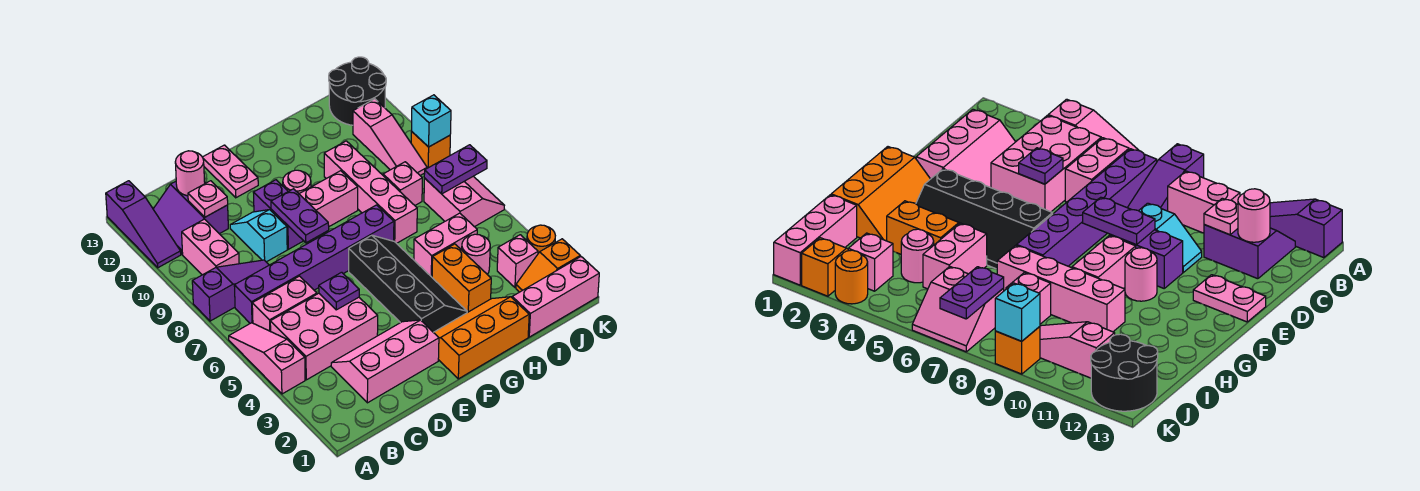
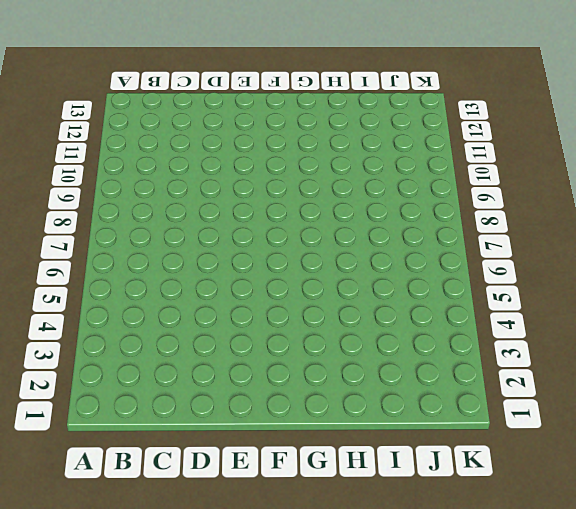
none -> pink slope A4:A6 level 1 top 4
none -> purple slope A8:C8 level 1 top A
none -> purple slope A11:A13 level 1 top 13
none -> pink brick B4:D5 level 1

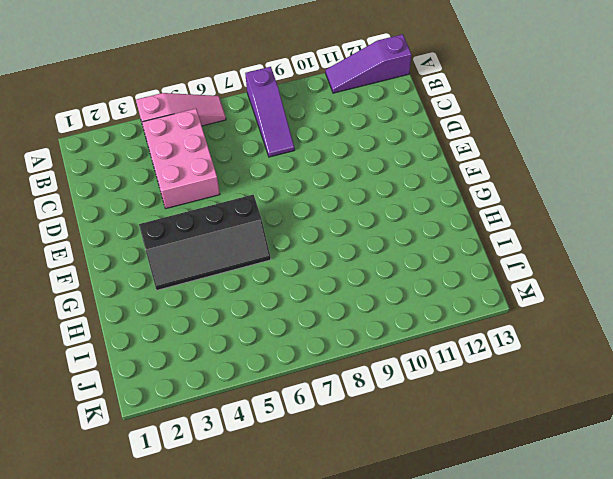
none -> pink brick B6:C6 level 1
none -> purple brick B7:G7 level 1
none -> pink brick B9:B10 level 1
none -> purple slope B11:C12 level 1 top C

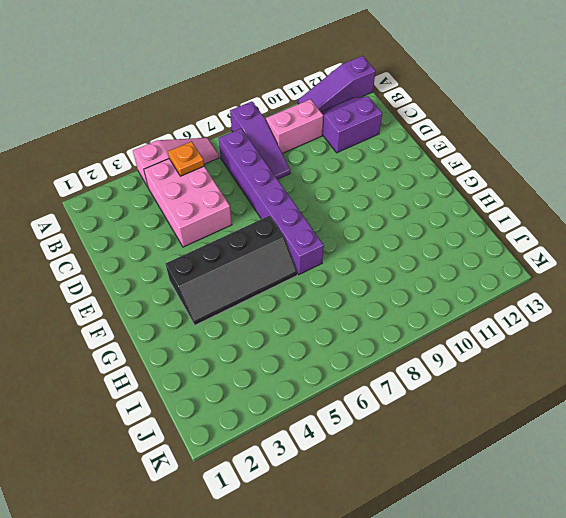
orange plate B5 level 2 -> none
none -> pink brick B6:C6 level 1
none -> pink slope C2:E3 level 1 top 2
none -> cyan slope D9:D10 level 1 top 9
none -> purple brick E9:E10 level 1

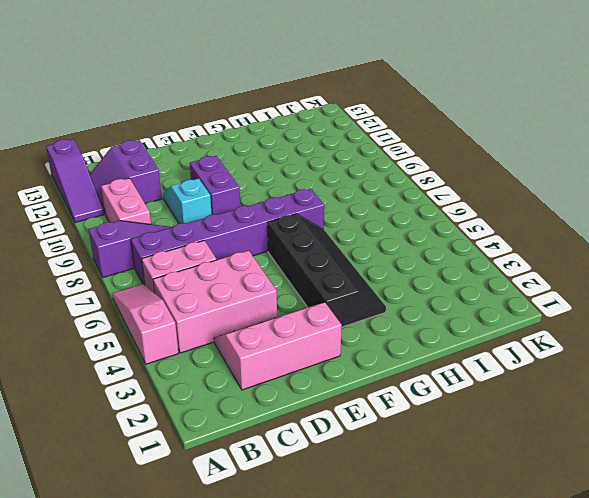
none -> pink plate E12:E13 level 1
none -> orange slope F1:H2 level 1 top 1
none -> pink brick F9:G9 level 1
none -> pink round brick F10 level 1

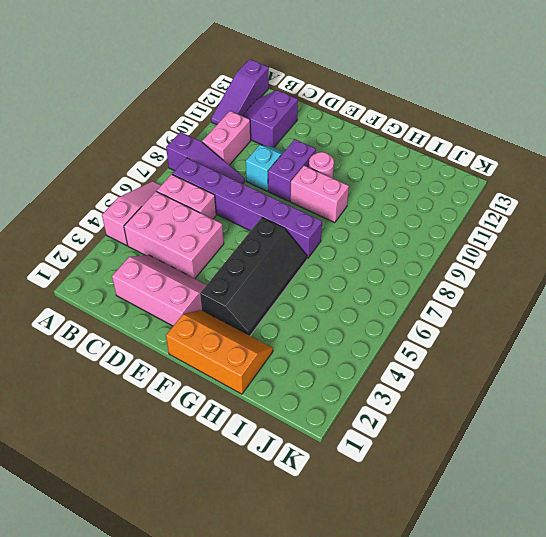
none -> pink plate E12:E13 level 1
none -> orange brick H3:H4 level 1
none -> pink brick H5:I5 level 1
none -> pink brick H7:H10 level 1

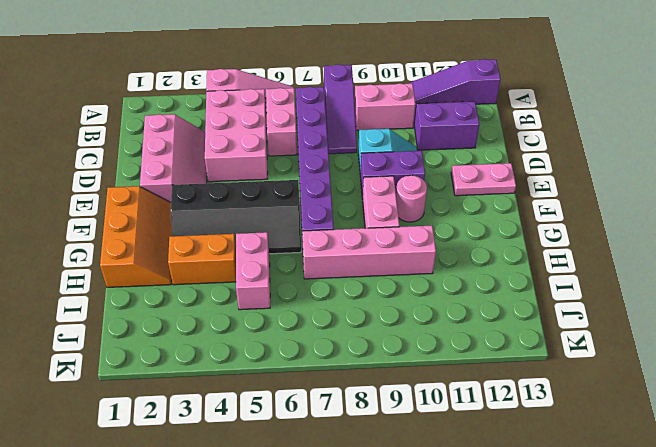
none -> pink brick I1:K1 level 1
none -> pink round brick I4 level 1
none -> pink brick I8 level 1
none -> orange slope J2:K2 level 1 top K

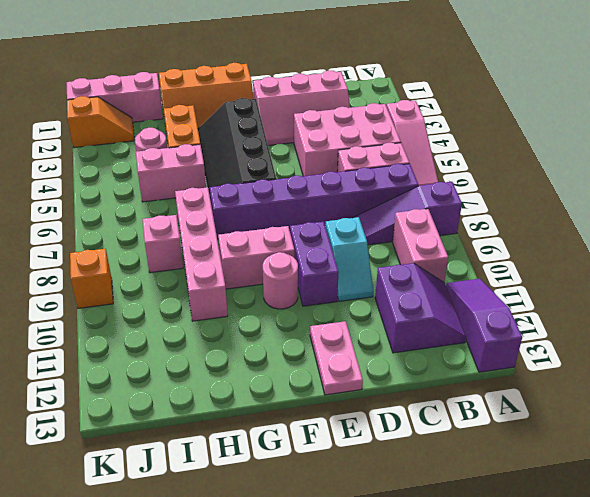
none -> pink brick J3 level 1
none -> pink slope J6:K7 level 1 top J
none -> pink slope J9:J11 level 1 top 11
none -> black round brick J12:K13 level 1

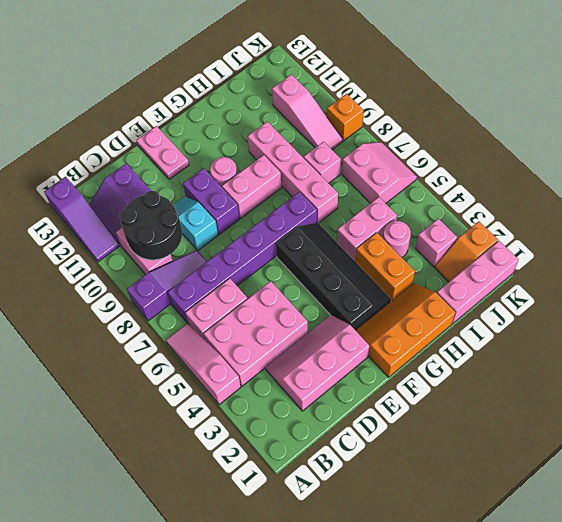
black round brick B9:C10 level 2 -> black round brick J12:K13 level 1
none -> orange round brick K3 level 1
none -> pink plate C11 level 2
none -> pink round brick C12 level 2
none -> purple plate D5 level 2

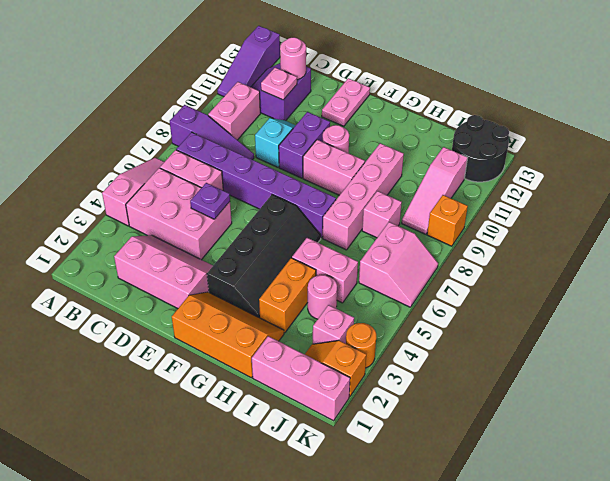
none -> purple plate E8:E9 level 2
none -> purple plate J7:K7 level 2
none -> cyan brick K9 level 2

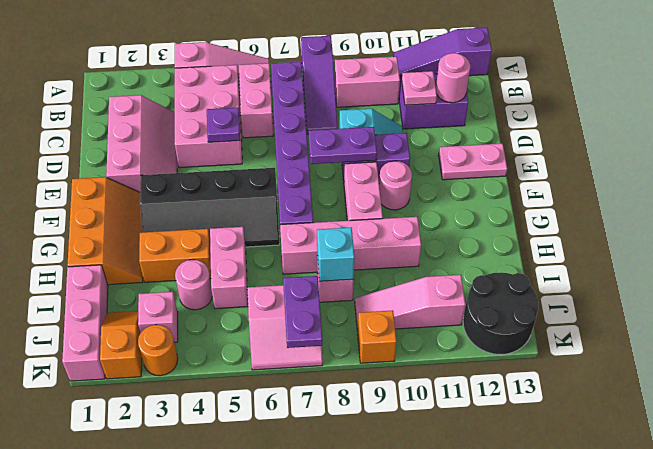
cyan brick I8 level 2 -> cyan brick K9 level 2

